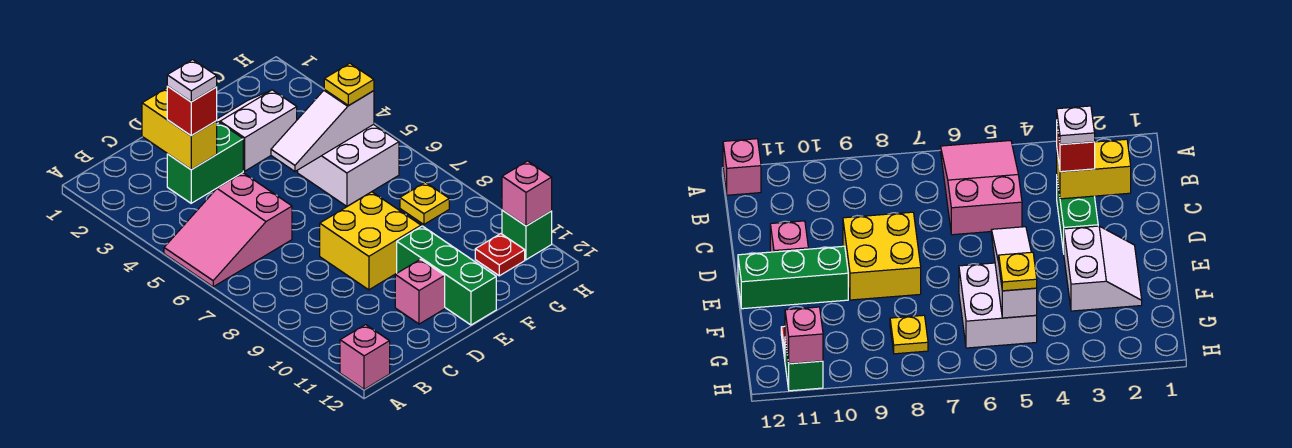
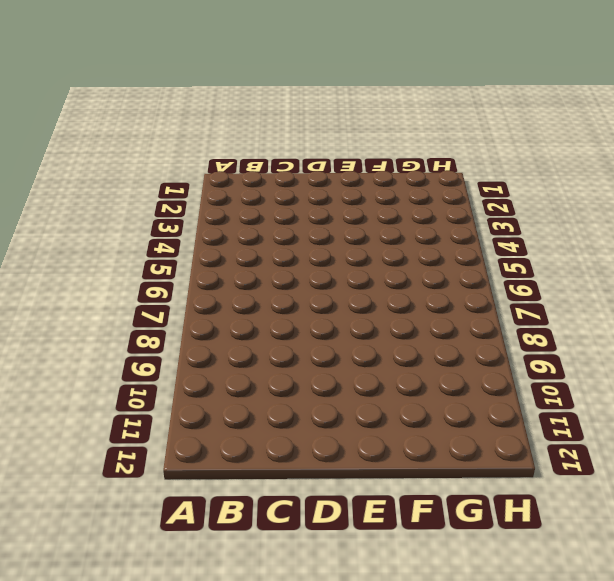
none -> pink slope A5:C6 level 1 top C
none -> pink brick A12 level 1
none -> green brick C3:D3 level 1

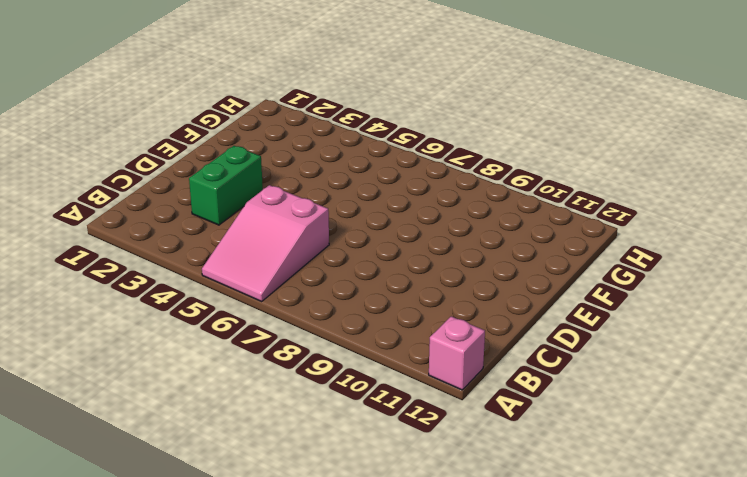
none -> yellow brick D8:E9 level 1
none -> pink brick D11 level 1
none -> white slope E2:F3 level 1 top 3

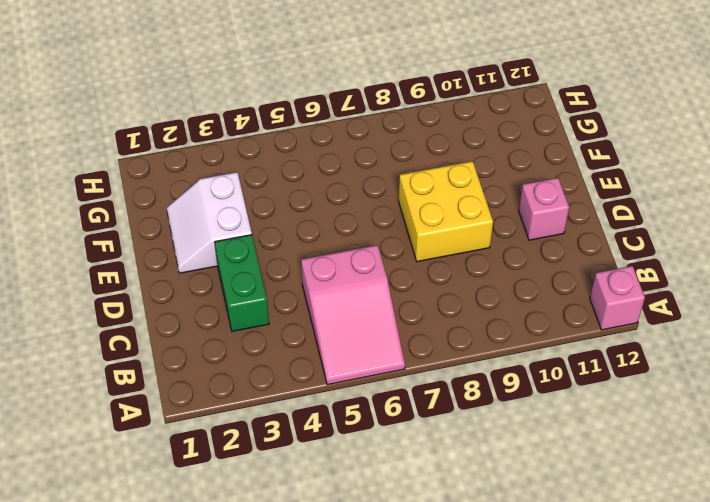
none -> green brick E10:E12 level 1
none -> white brick F5:G6 level 1
none -> yellow plate G8 level 1

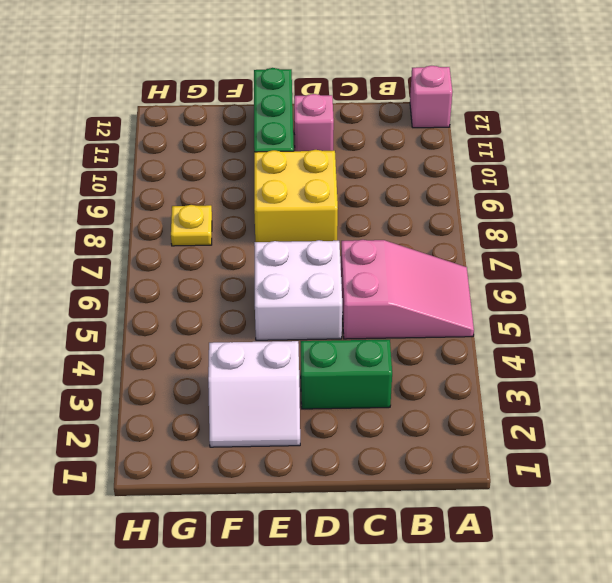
white brick D5:E6 level 1 -> white brick F5:G6 level 1
none -> red plate G11 level 1
none -> green brick H11 level 1
none -> yellow brick C2:C3 level 2

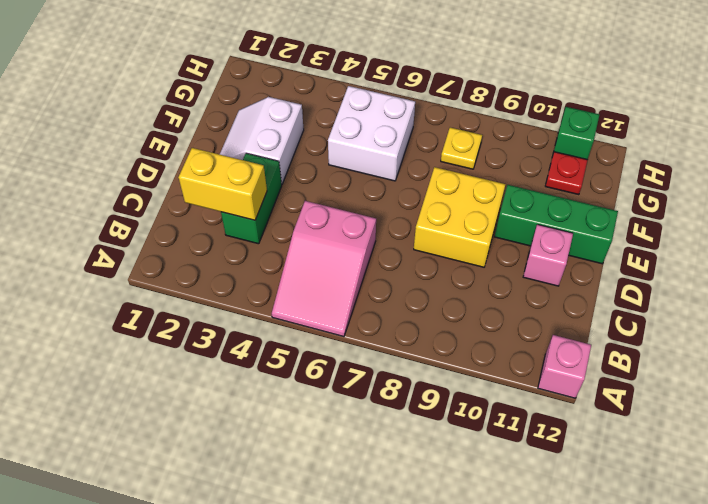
none -> white slope E5:G5 level 2 top G
none -> pink brick H11 level 2
none -> red brick C3 level 3

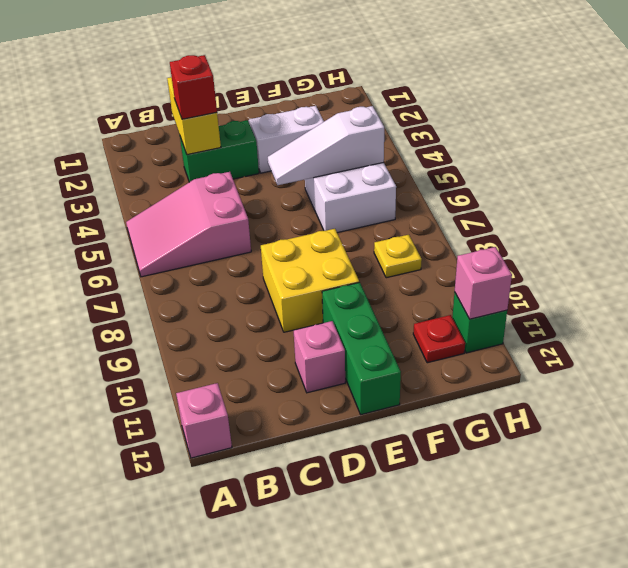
none -> yellow plate G5 level 3
none -> white plate C3 level 4

